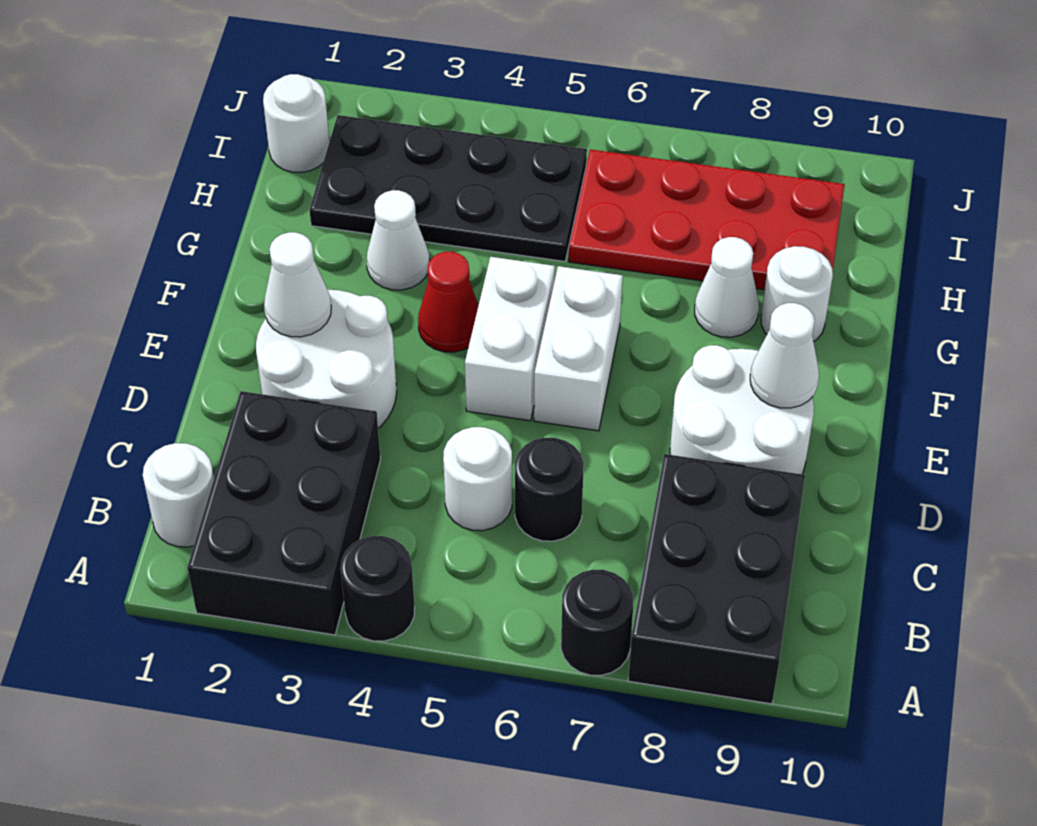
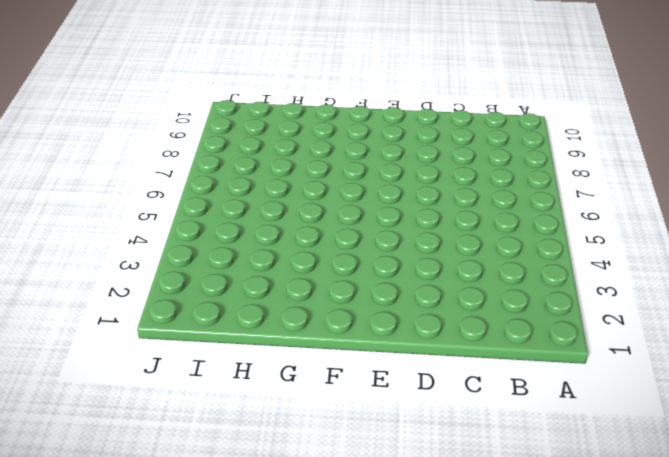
none -> black brick A2:C3 level 1
none -> black round brick A4 level 1
none -> black round brick A7 level 1

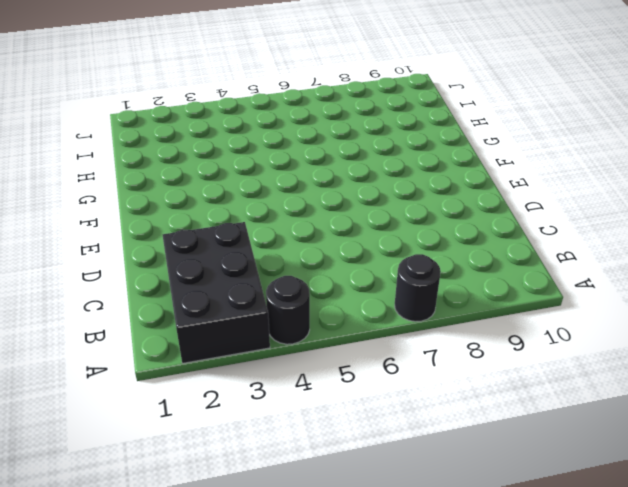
none -> black brick A8:C9 level 1
none -> white round brick B1 level 1
none -> white round brick C5 level 1

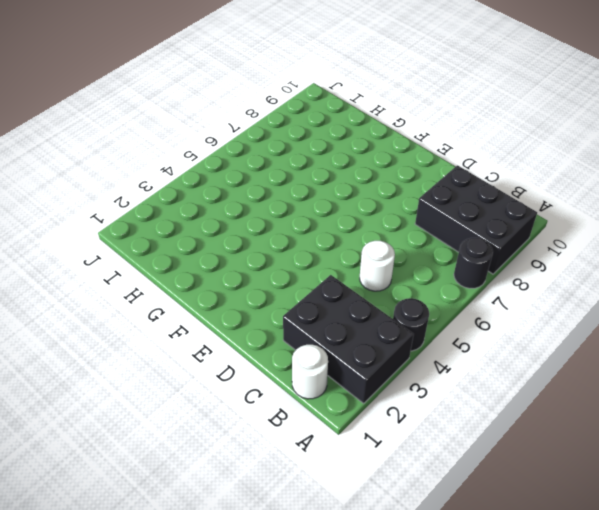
none -> black round brick C6 level 1
none -> white round brick D2:E3 level 1
none -> white round brick D8:E9 level 1

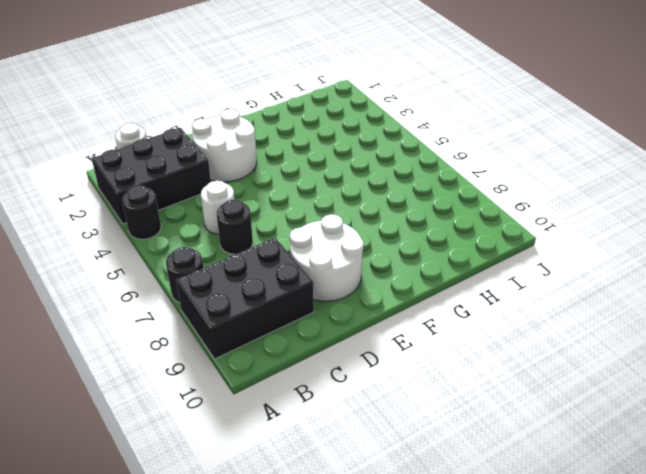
none -> white brick E5:F5 level 1
none -> white brick E6:F6 level 1
none -> red cone F4 level 1

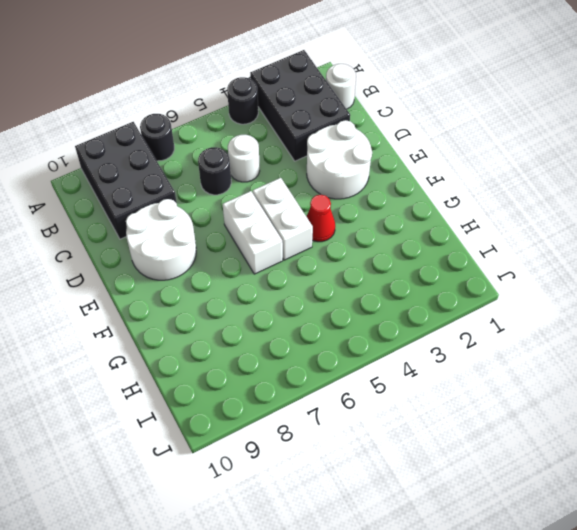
none -> white cone G3 level 1
none -> white cone G8 level 1
none -> white round brick G9 level 1

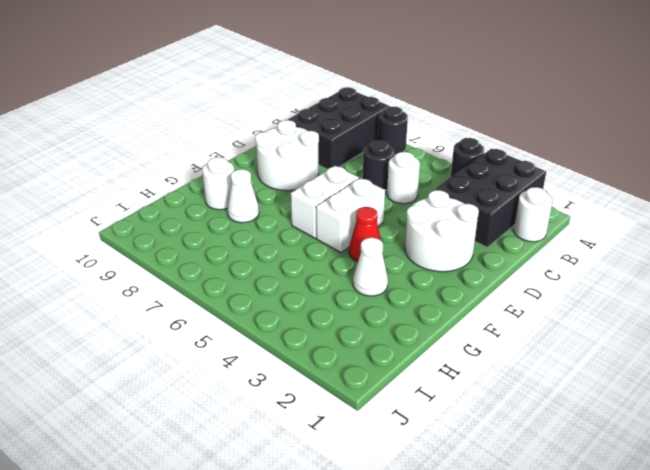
none -> black plate H2:I5 level 1
none -> red plate H6:I9 level 1
none -> white round brick I1 level 1

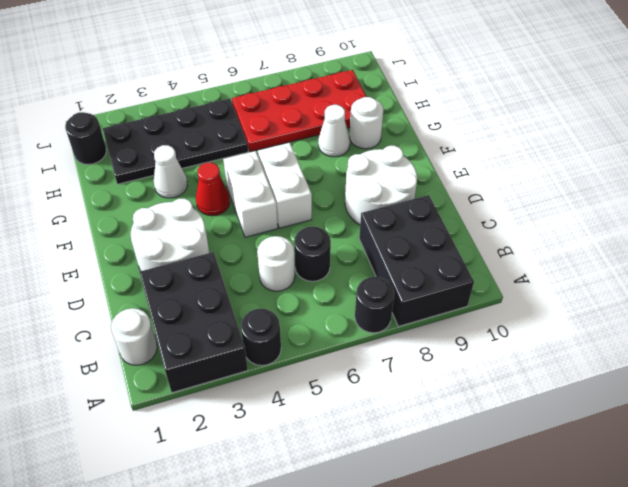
black round brick I1 level 1 -> white round brick I1 level 1
none -> white cone E2 level 2
none -> white cone E9 level 2

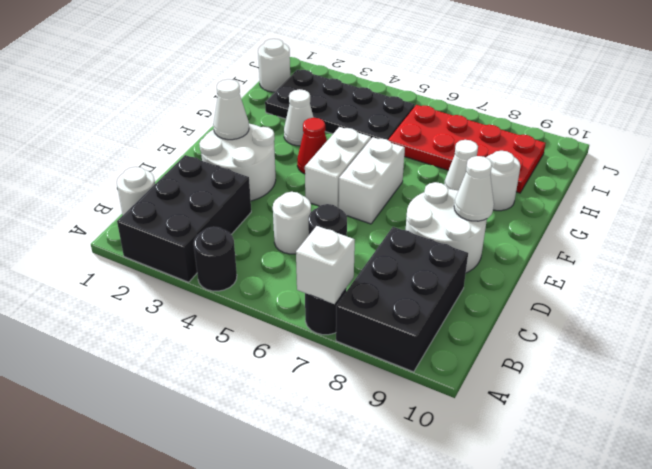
white brick A7 level 2 -> none

